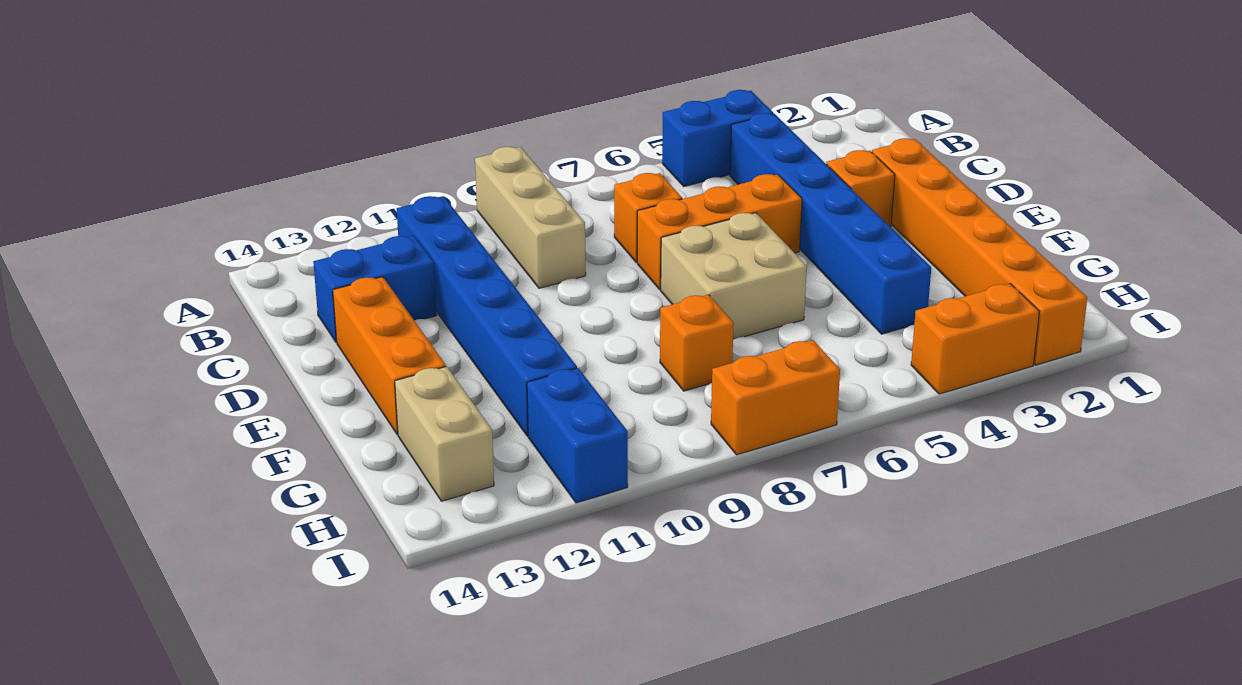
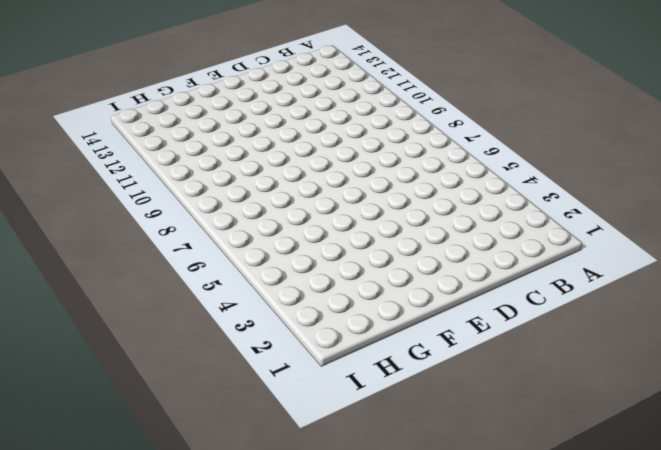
none -> blue brick A4:A5 level 1
none -> tan brick A9:C9 level 1
none -> blue brick B4:G4 level 1

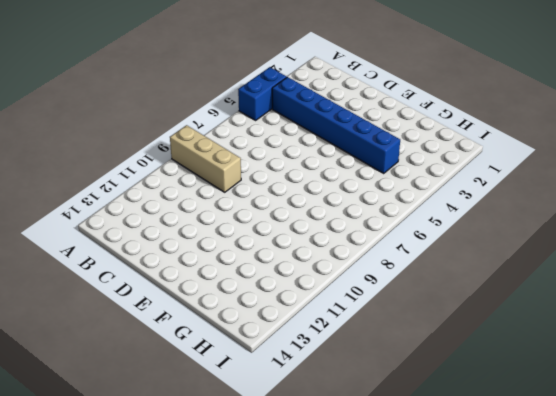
none -> blue brick B11:G11 level 1
none -> orange brick C7 level 1
none -> blue brick C12:C13 level 1

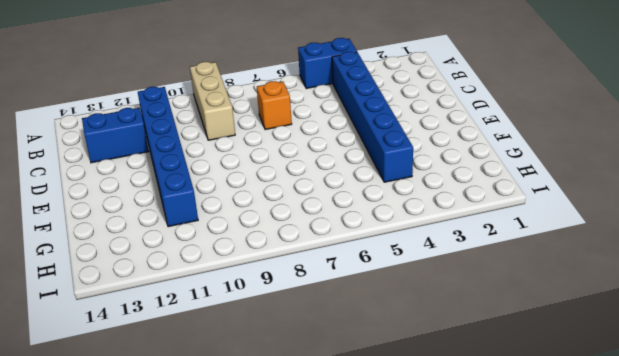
none -> orange brick D2:I2 level 1
none -> orange brick D3 level 1
none -> orange brick D5:D7 level 1

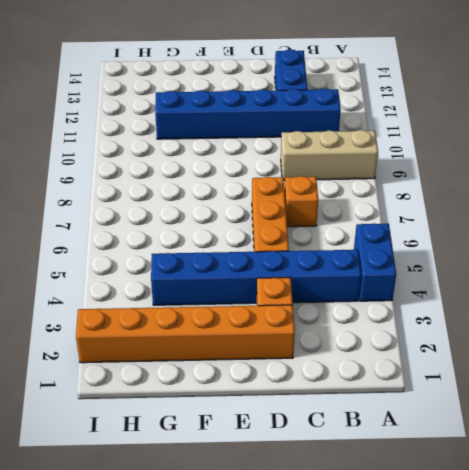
none -> orange brick D13:F13 level 1
none -> tan brick E6:F7 level 1
none -> orange brick G8 level 1

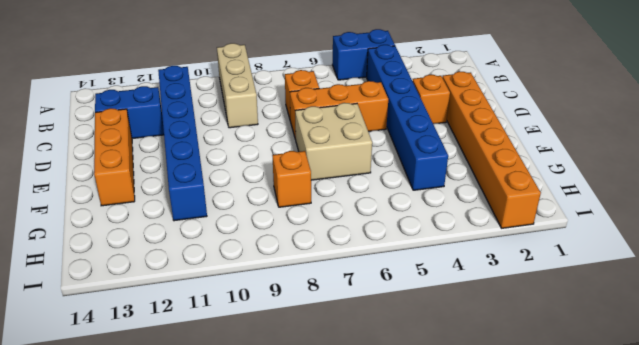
none -> tan brick G13:H13 level 1
none -> blue brick H11:I11 level 1
none -> orange brick I3:I4 level 1

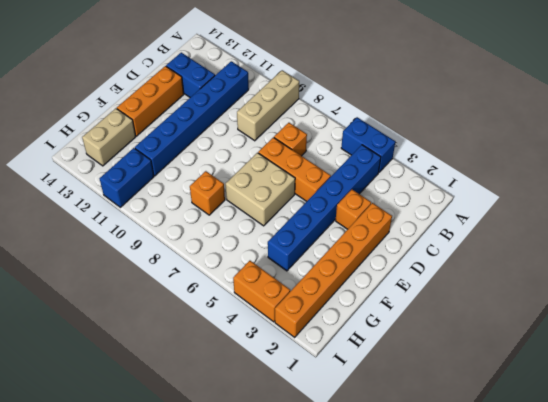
none -> orange brick I7:I8 level 1

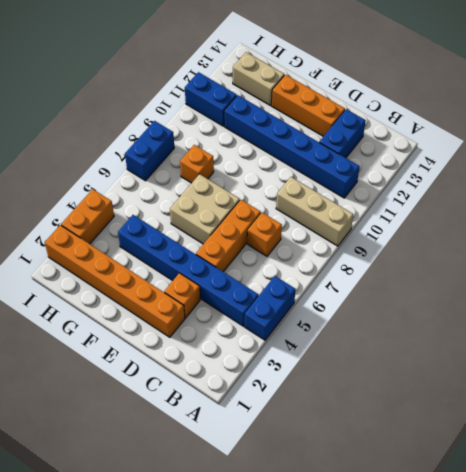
blue brick I7:I8 level 1 -> orange brick I7:I8 level 1

